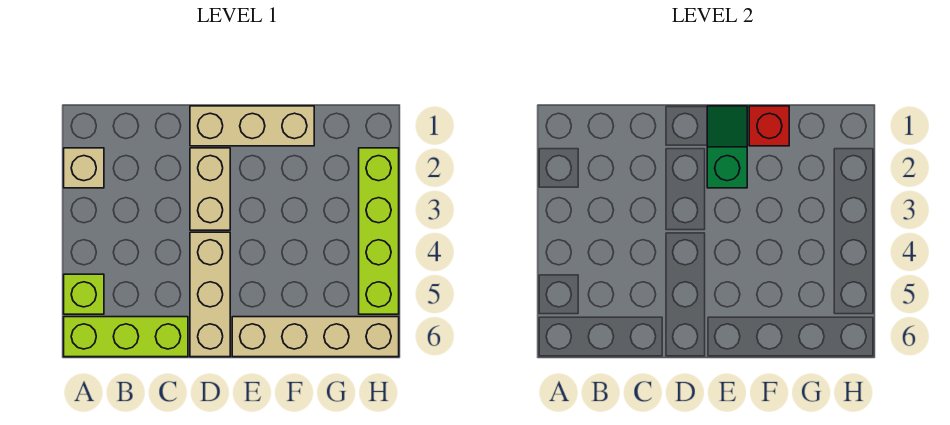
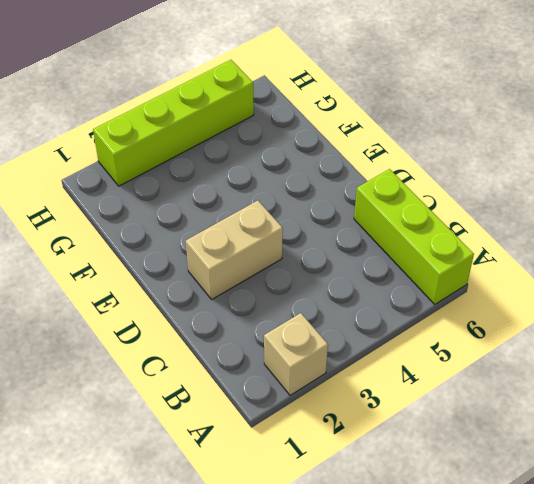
none -> lime brick A5 level 1
none -> tan brick D1:F1 level 1

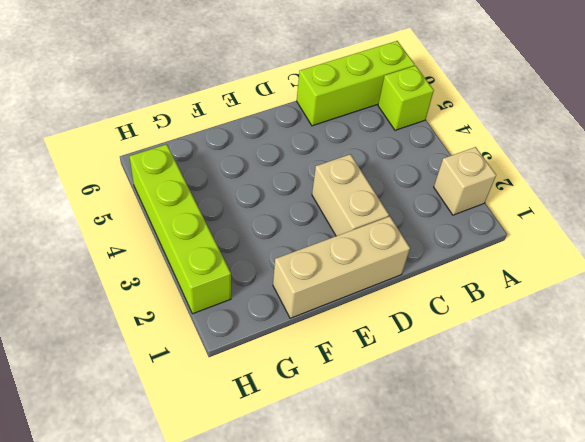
none -> tan brick D4:D6 level 1
none -> tan brick E6:H6 level 1

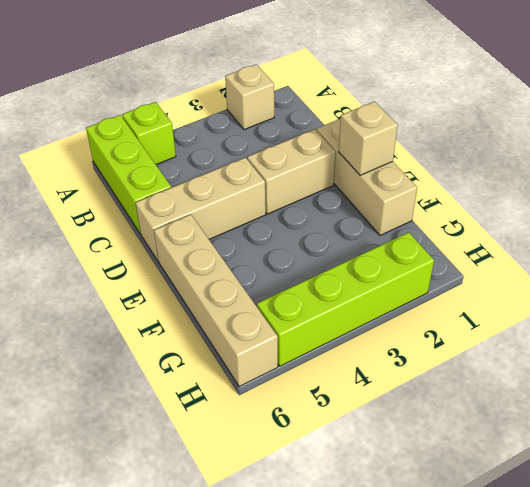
tan brick E1 level 2 -> green slope E1:E2 level 2 top 2
none -> red brick F1 level 2

